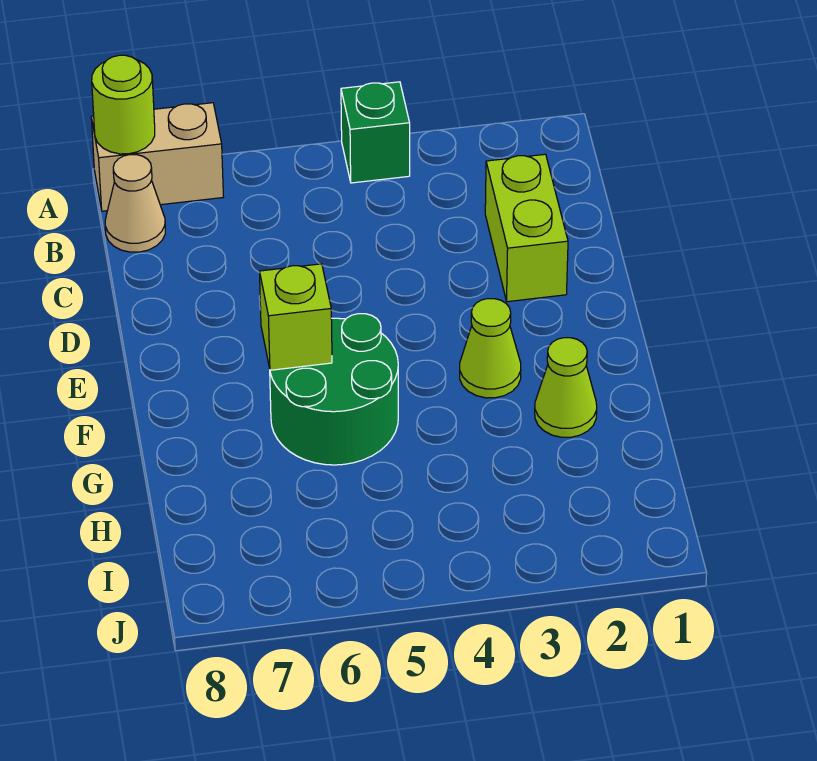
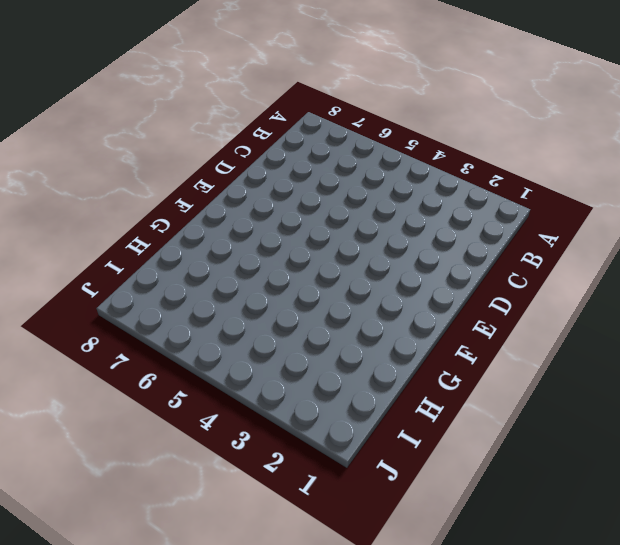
none -> green brick A4 level 1
none -> tan brick A7:A8 level 1

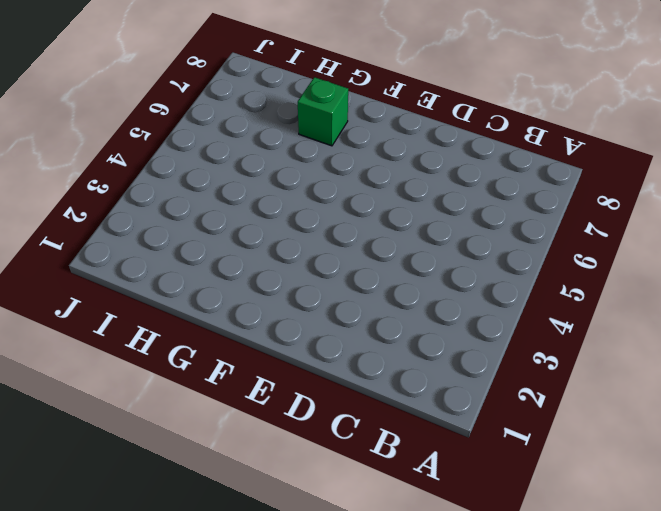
green brick G7 level 1 -> green brick A4 level 1
none -> tan brick A7:A8 level 1
none -> tan cone B8 level 1

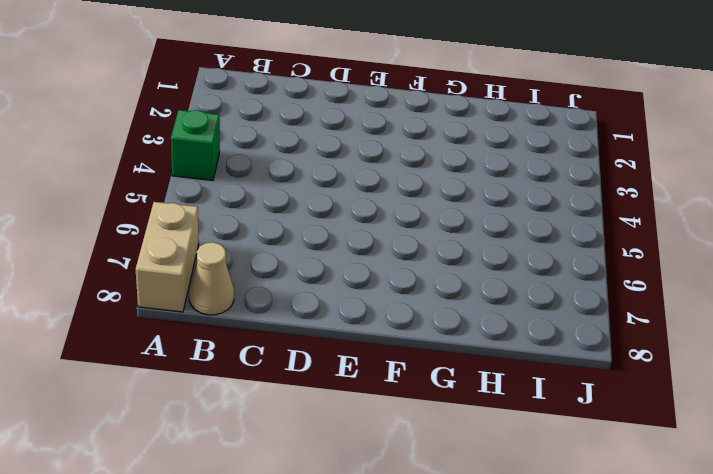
none -> lime brick C2:D2 level 1
none -> lime cone F3 level 1

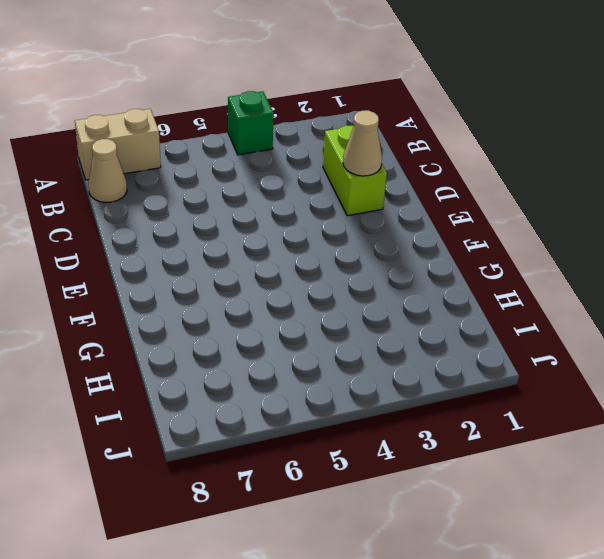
tan cone D2 level 2 -> none
none -> lime cone F3 level 1
none -> green round brick F5:G6 level 1

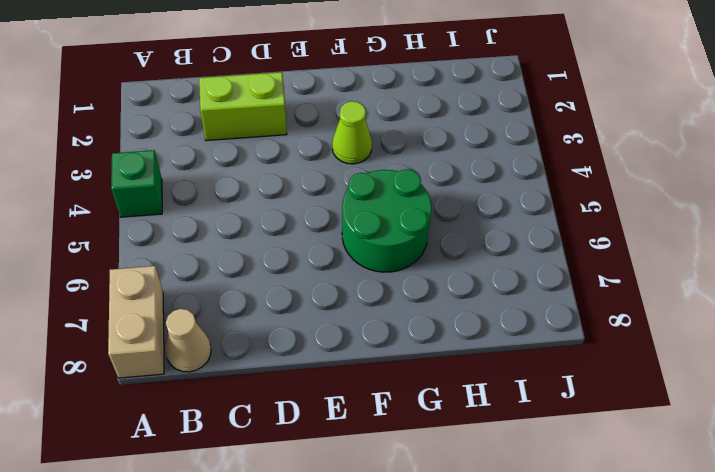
none -> lime cone G2 level 1
none -> lime round brick A8 level 2

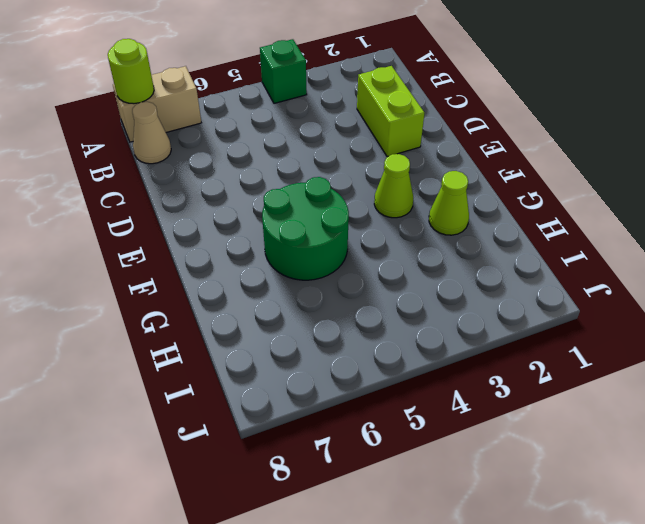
none -> lime brick F6 level 2

